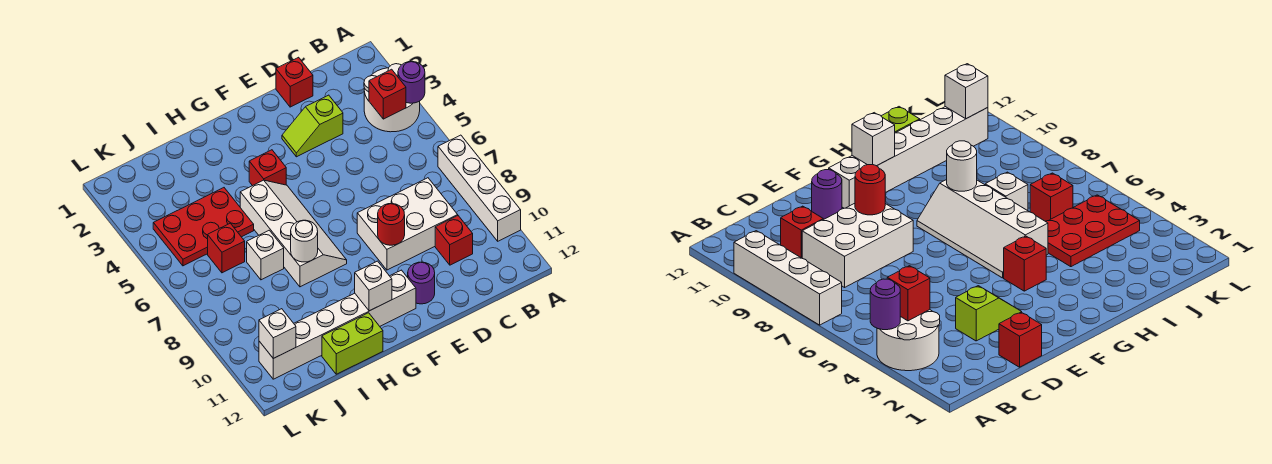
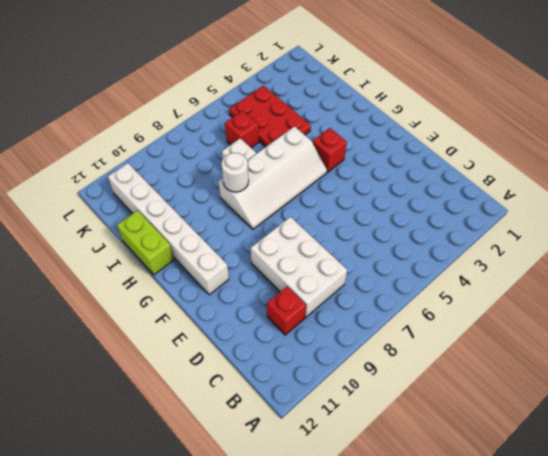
none -> white round brick A3:B4 level 1
none -> white brick A7:A10 level 1
none -> red brick D1 level 1

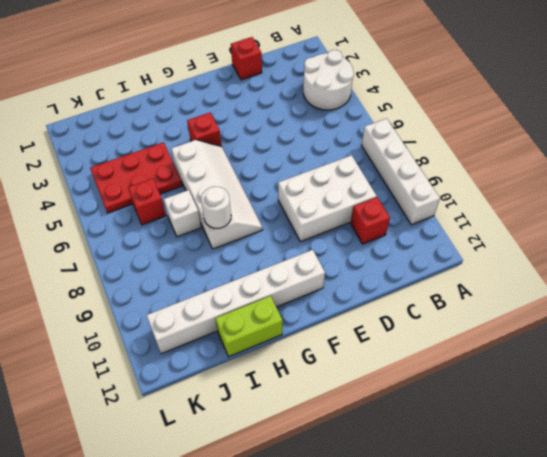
none -> lime slope D3:E3 level 1 top D
none -> purple round brick E11 level 1
none -> purple round brick A4 level 2

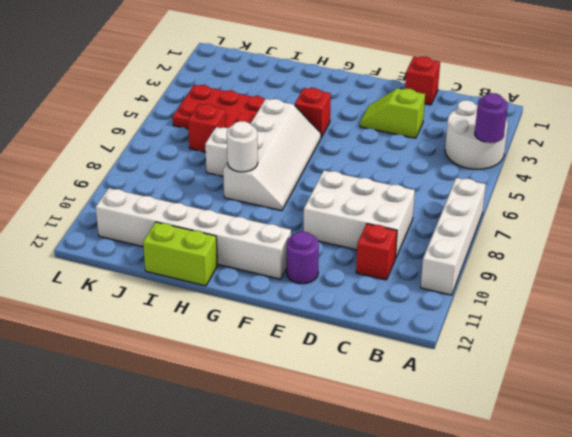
none -> red brick B4 level 2
none -> red round brick E9 level 2
none -> white brick G11 level 2

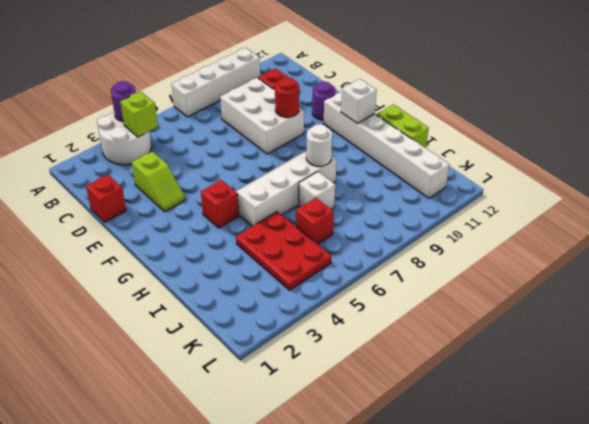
lime brick B4 level 2 -> red brick B4 level 2
none -> white brick K11 level 2

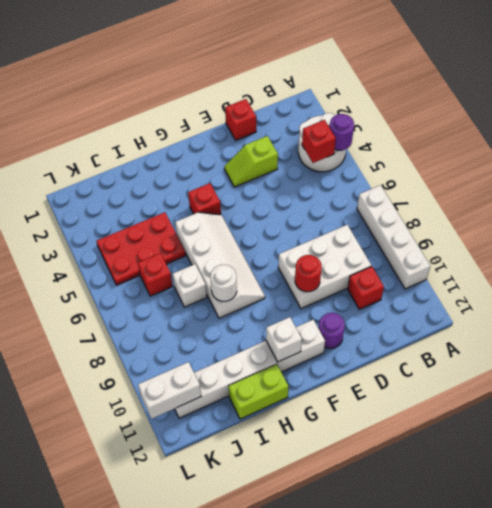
white brick K11:L11 level 2 -> white brick K11 level 2

